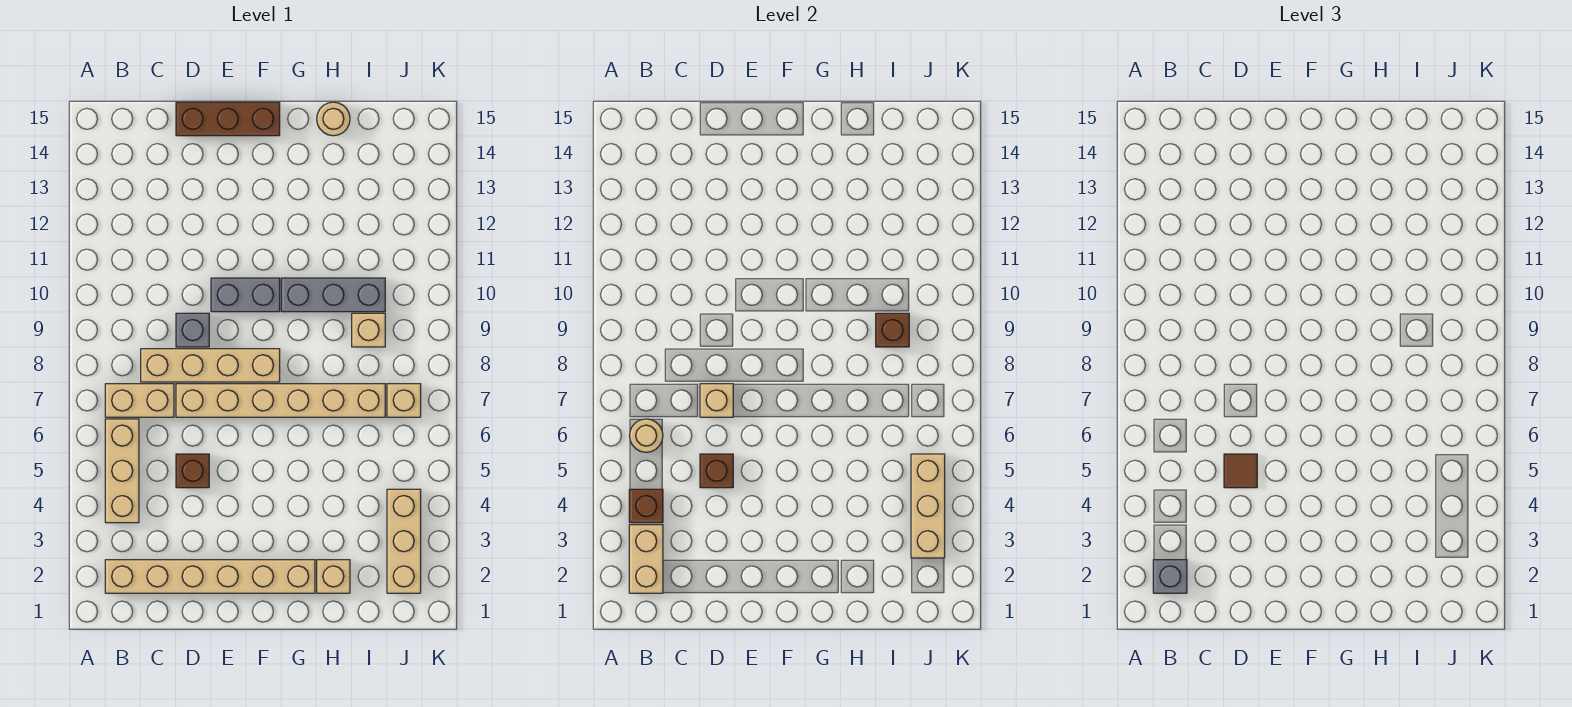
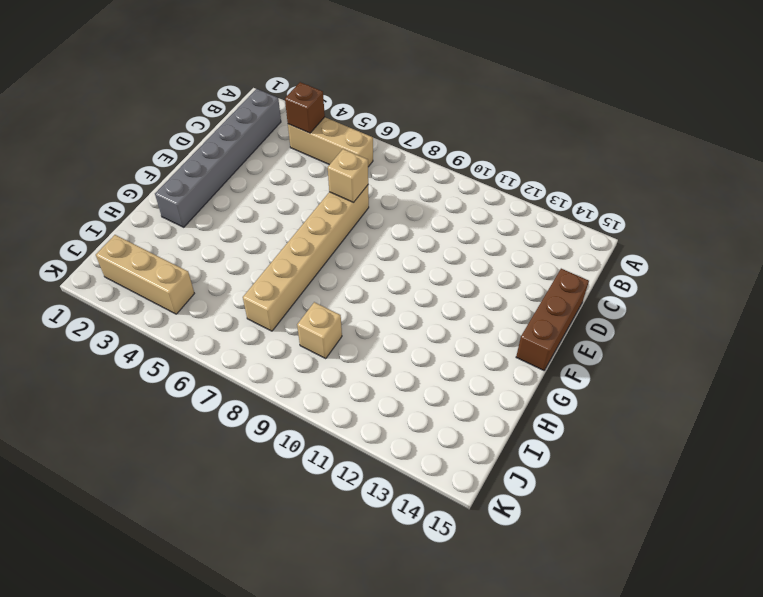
grey brick B2:G2 level 1 -> tan brick B2:G2 level 1
none -> tan brick B7:C7 level 1
none -> tan brick C8:F8 level 1
none -> brown brick D5 level 1

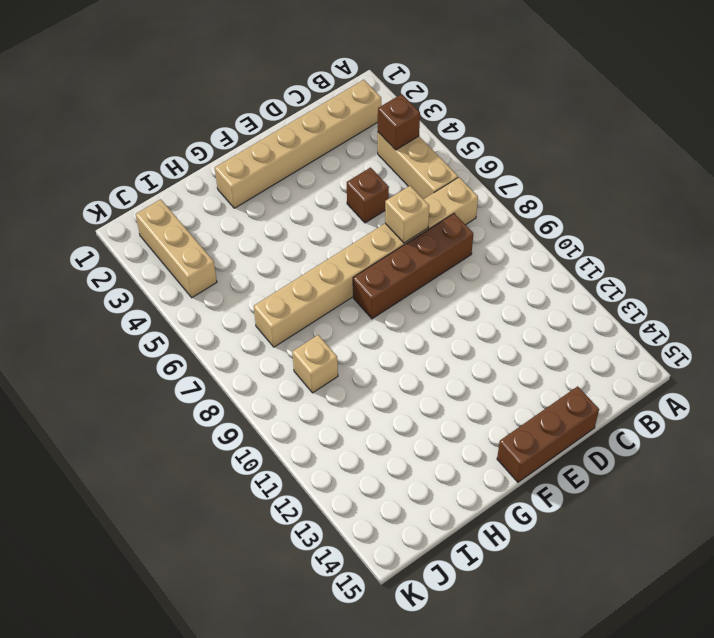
brown brick C8:F8 level 1 -> tan brick C8:F8 level 1
none -> grey brick D9 level 1
none -> grey brick E10:F10 level 1
none -> grey brick G10:I10 level 1

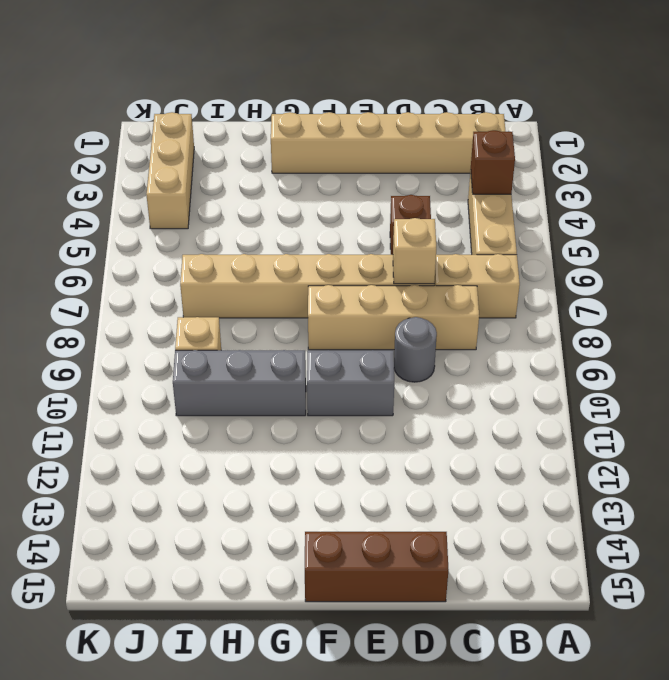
grey round brick D9 level 1 -> grey brick D9 level 1
none -> tan brick H2 level 1
none -> tan round brick H15 level 1
none -> tan brick J7 level 1

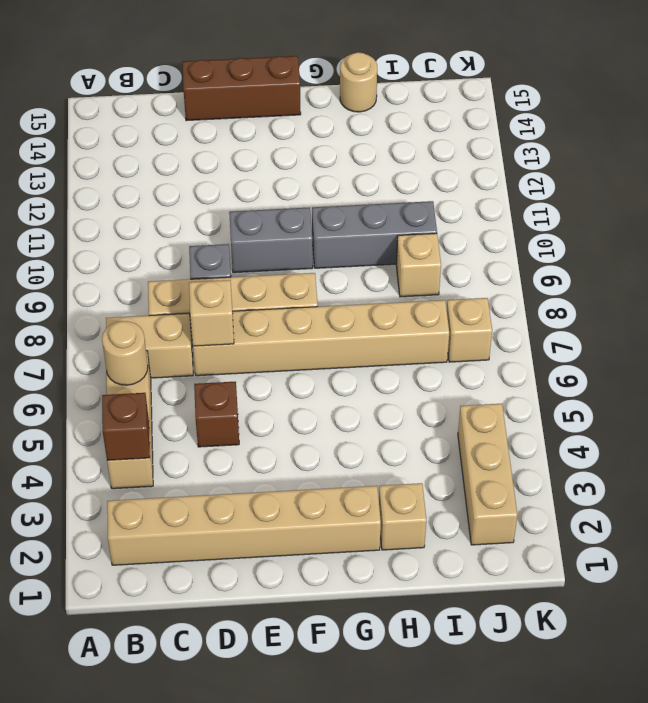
none -> tan brick B2:B3 level 2
none -> brown brick D5 level 2
none -> brown brick I9 level 2

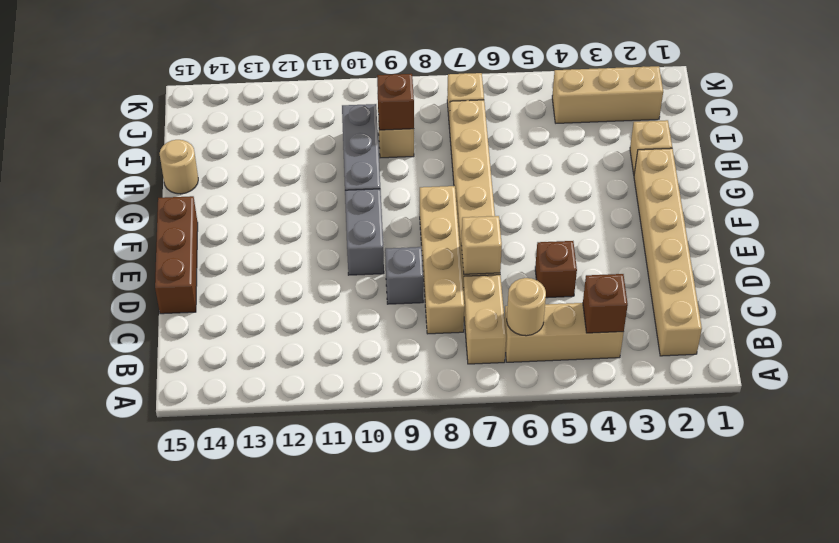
none -> tan brick B2:B3 level 2
none -> brown brick D5 level 2
none -> tan brick J3:J5 level 2

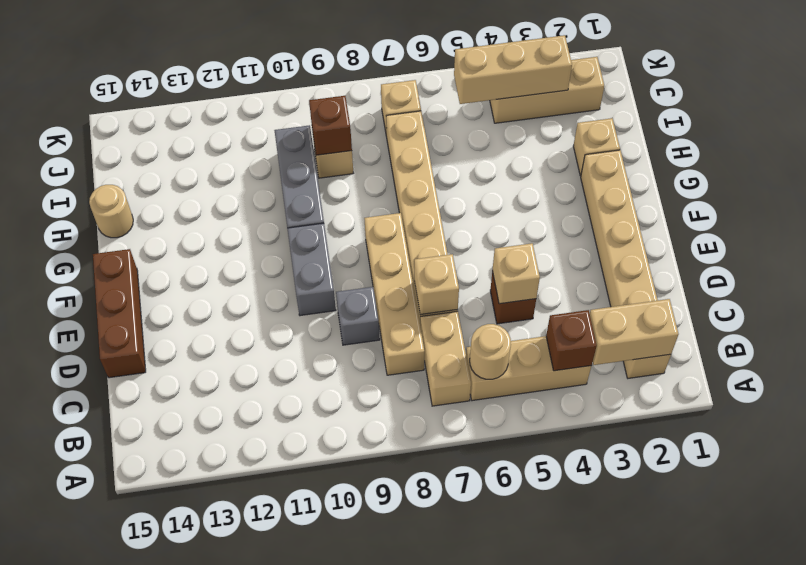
tan brick D5 level 2 -> brown brick D5 level 2
none -> grey brick B2 level 3
none -> brown tile D5 level 3

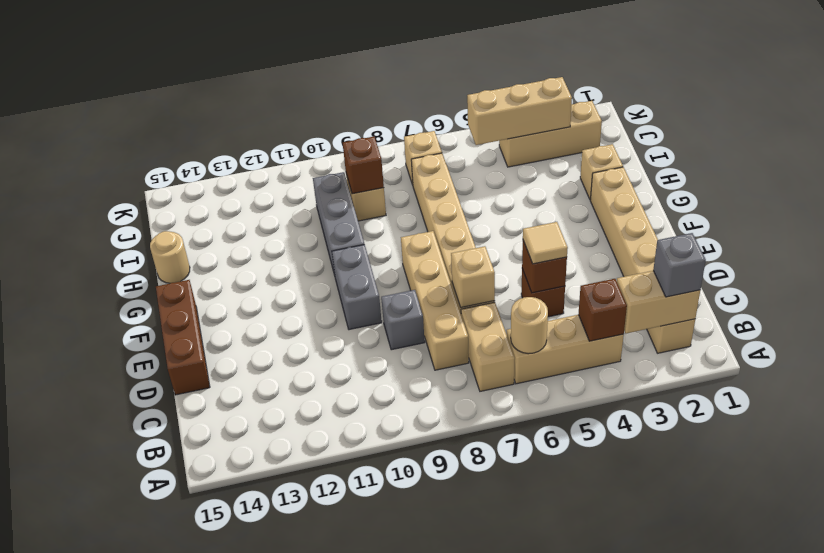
tan tile D5 level 3 -> brown tile D5 level 3

